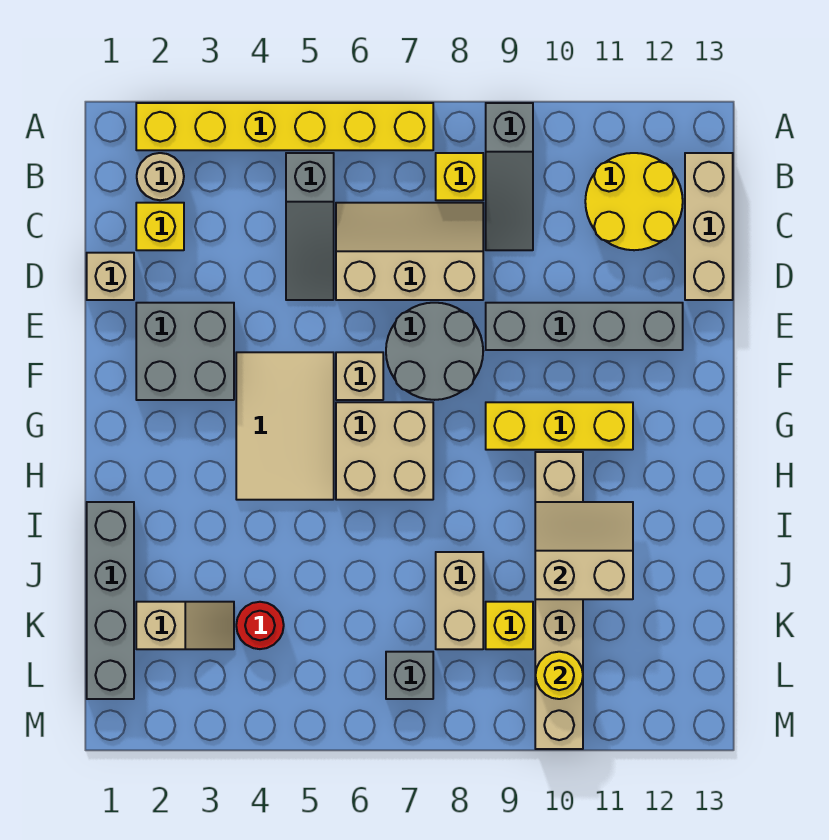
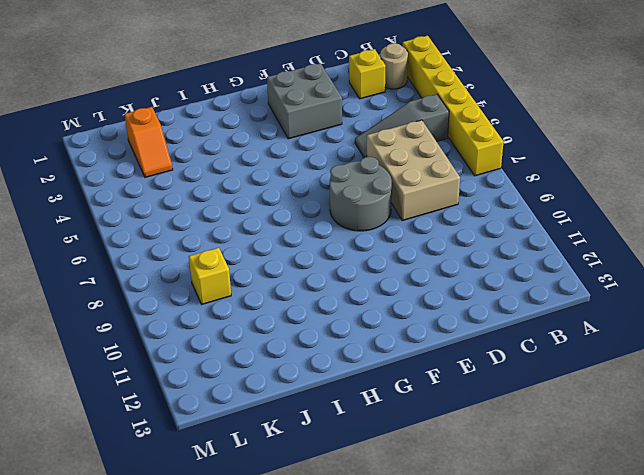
tan brick C6:D8 level 1 -> tan slope C6:D8 level 1 top D
orange slope K2:K3 level 1 top 2 -> tan slope K2:K3 level 1 top 2
none -> grey slope A9:C9 level 1 top A
none -> yellow brick B8 level 1
none -> yellow round brick B11:C12 level 1

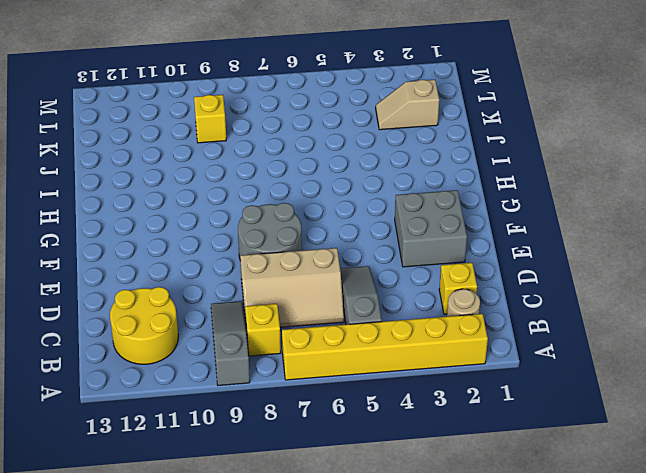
none -> tan brick B13:D13 level 1
none -> tan brick D1 level 1
none -> grey brick E9:E12 level 1

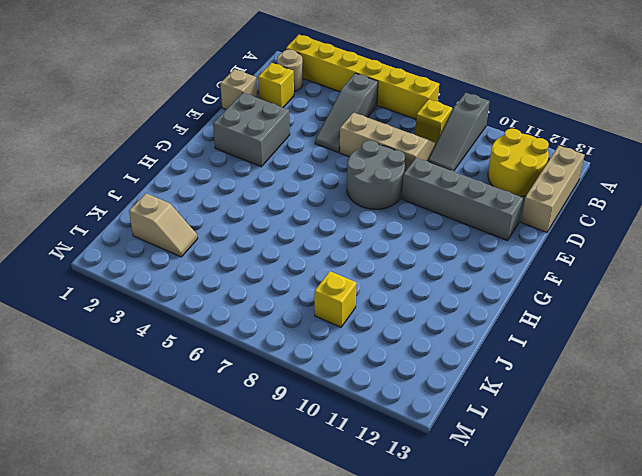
none -> tan tile F4:H5 level 1
none -> tan brick F6 level 1
none -> tan brick G6:H7 level 1

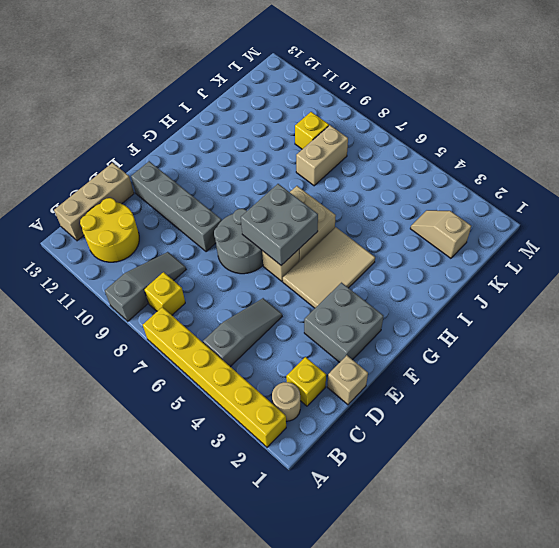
grey brick F6:G7 level 2 -> none
none -> tan slope C6:D8 level 1 top D
none -> yellow brick G9:G11 level 1
none -> tan brick H10:M10 level 1

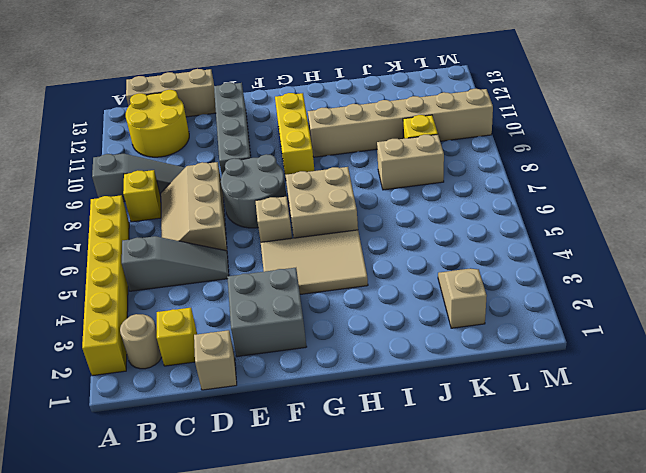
none -> grey brick I1:L1 level 1
none -> red round brick K4 level 1
none -> grey brick L7 level 1

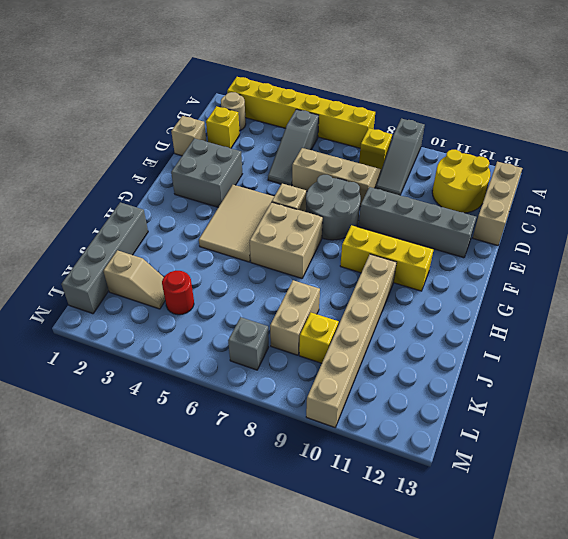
none -> tan slope I10:J11 level 2 top J
none -> yellow round brick L10 level 2

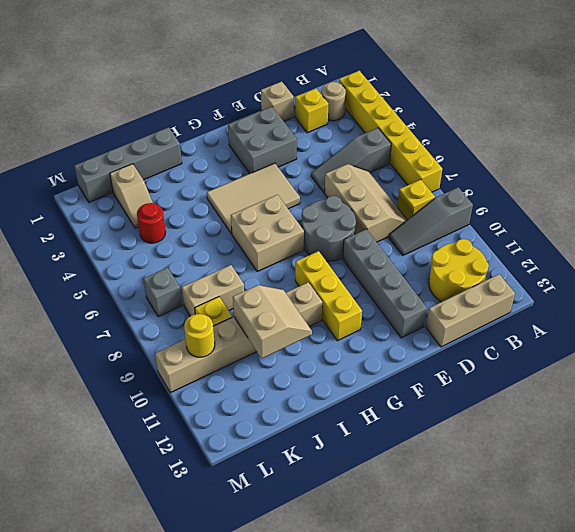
none -> tan brick F6 level 1

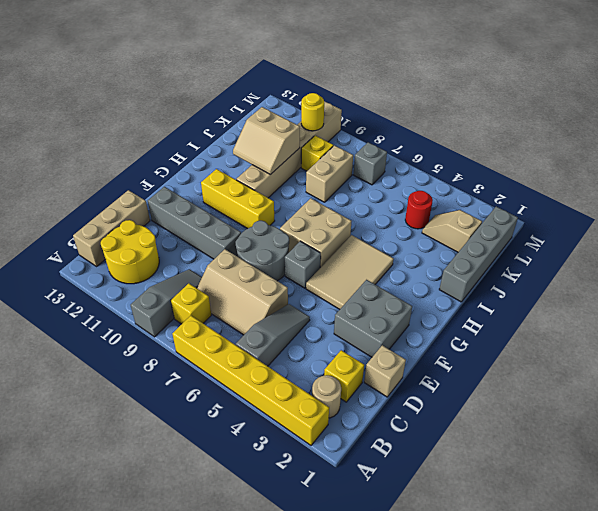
grey brick F6 level 1 -> tan brick F6 level 1

